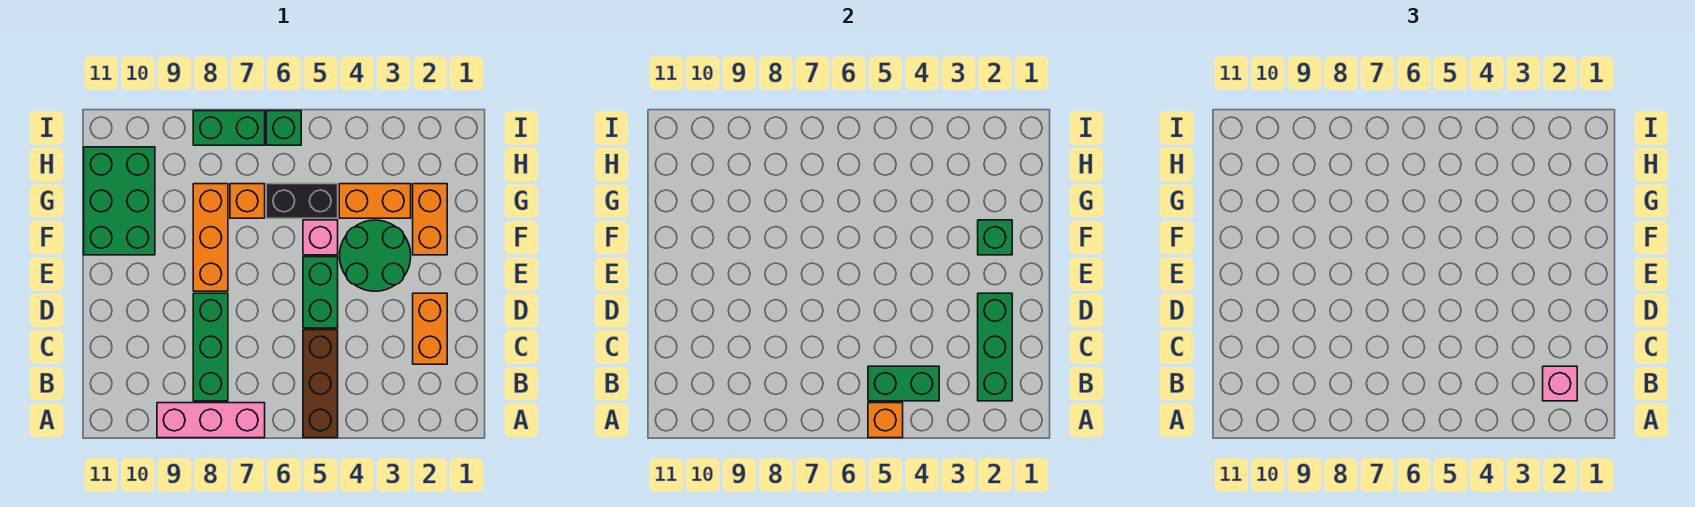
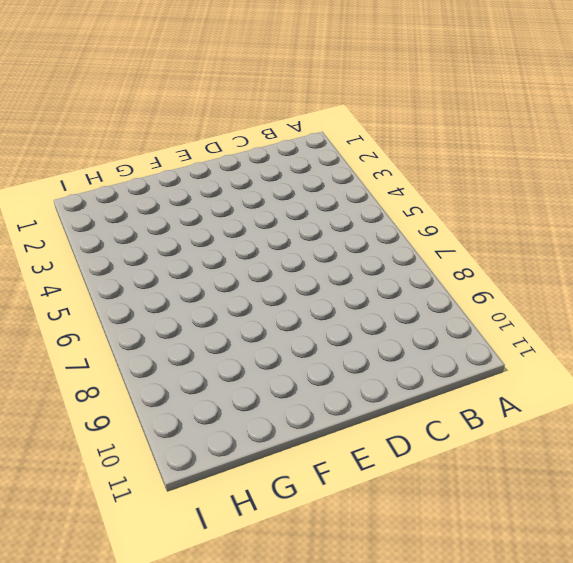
none -> brown brick A5:C5 level 1
none -> pink brick A7:A9 level 1
none -> green brick B8:D8 level 1

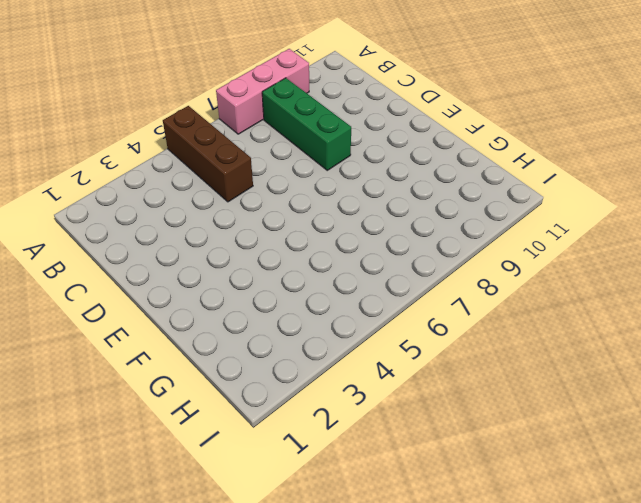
none -> orange brick C2:D2 level 1
none -> green brick D5:E5 level 1
none -> green round brick E3:F4 level 1

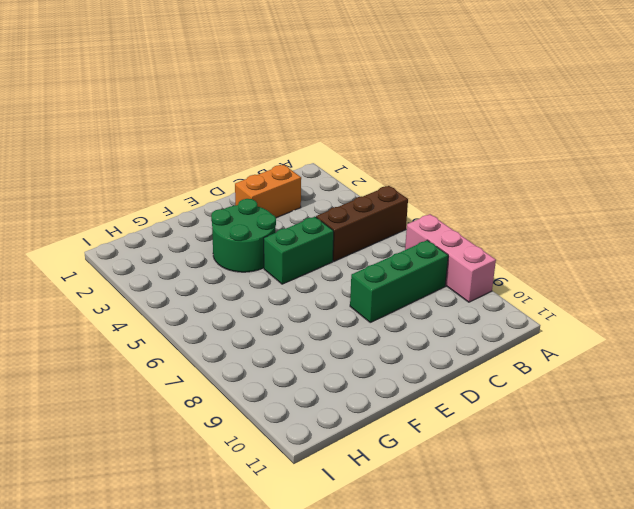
none -> orange brick E8:G8 level 1
none -> orange brick F2:G2 level 1
none -> pink brick F5 level 1

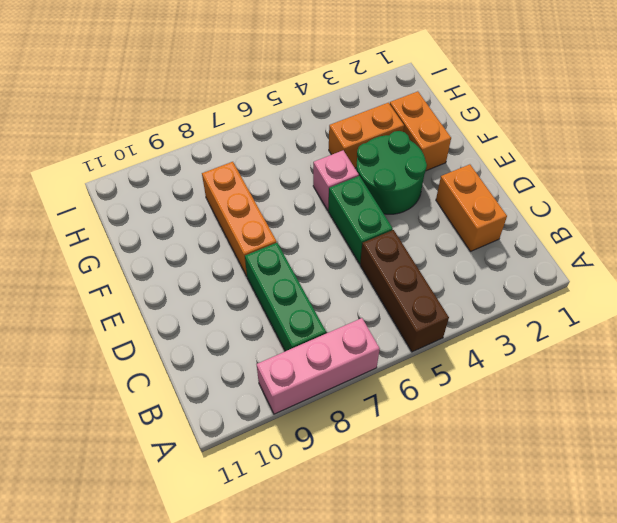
none -> green brick F10:H11 level 1
none -> black brick G5:G6 level 1
none -> orange brick G7 level 1

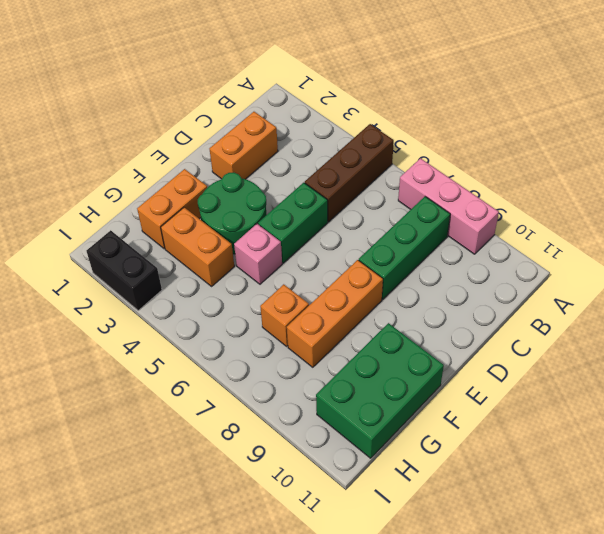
black brick I2:I3 level 1 -> black brick G5:G6 level 1
none -> green brick I6 level 1
none -> green brick I7:I8 level 1
none -> orange brick A5 level 2

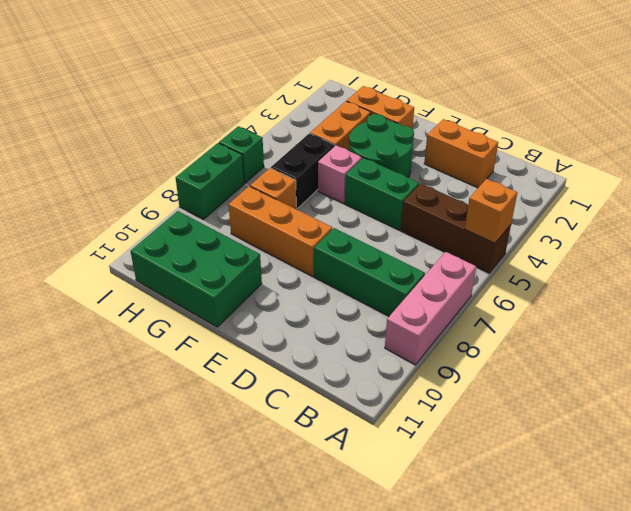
none -> green brick B2:D2 level 2
none -> green brick B4:B5 level 2
none -> green brick F2 level 2

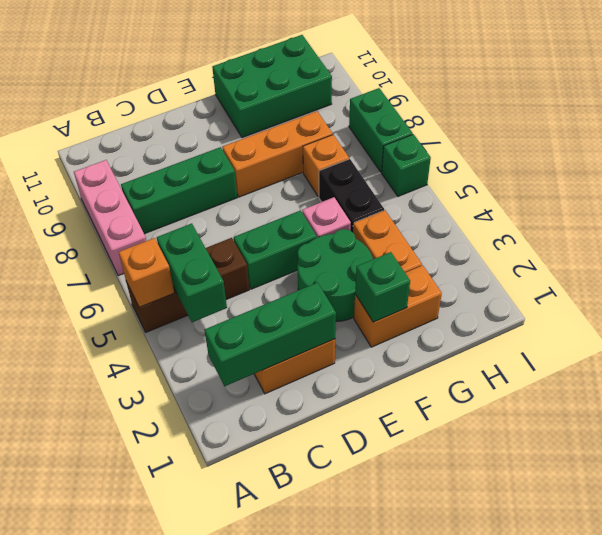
none -> pink brick B2 level 3

